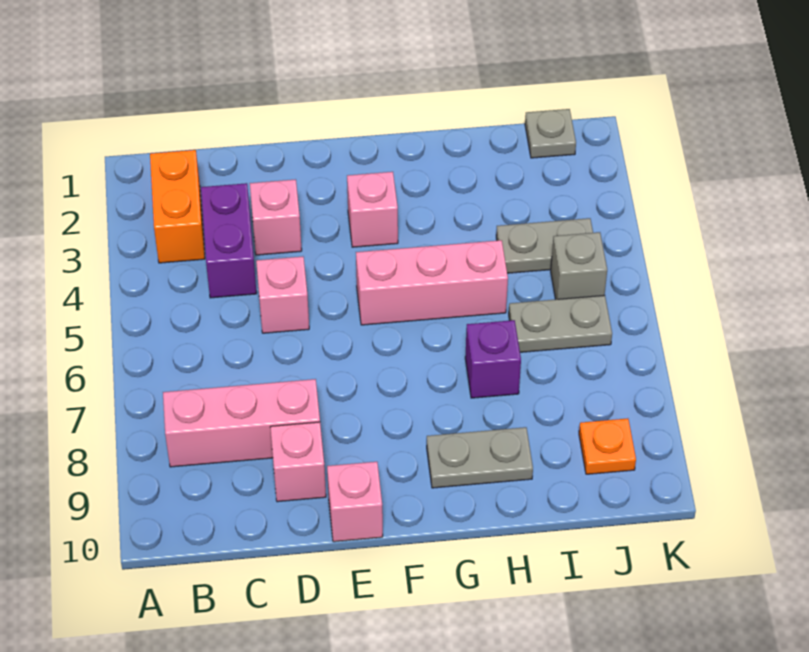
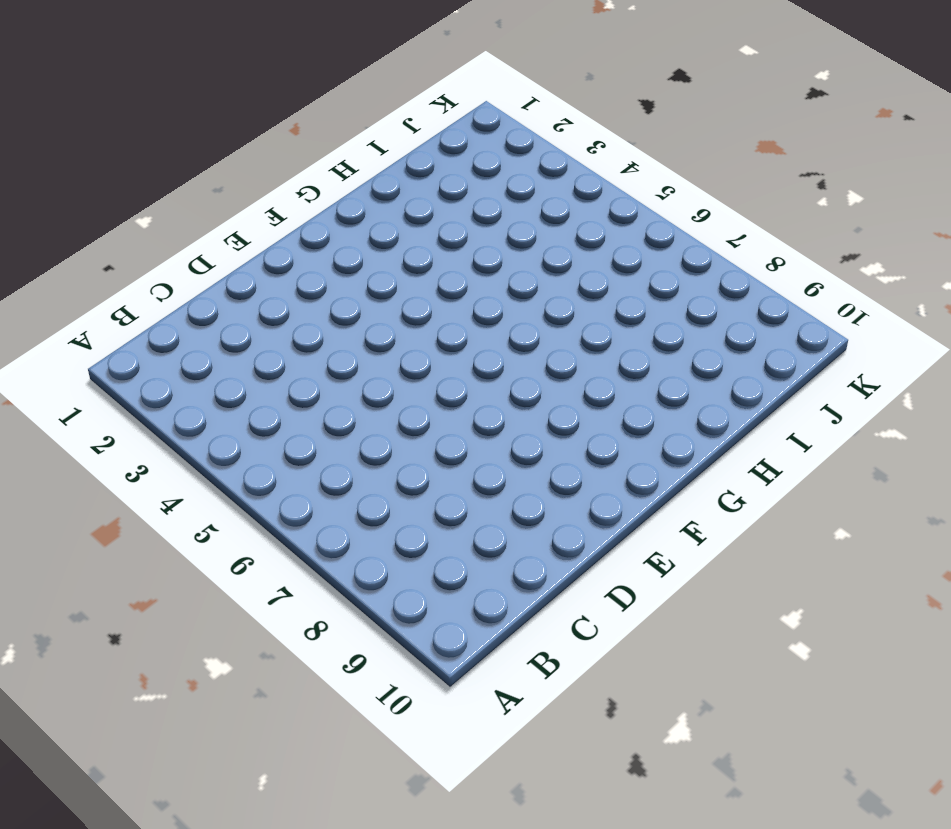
none -> orange brick B2:B3 level 1
none -> pink brick B8:D8 level 1
none -> purple brick C3:C4 level 1

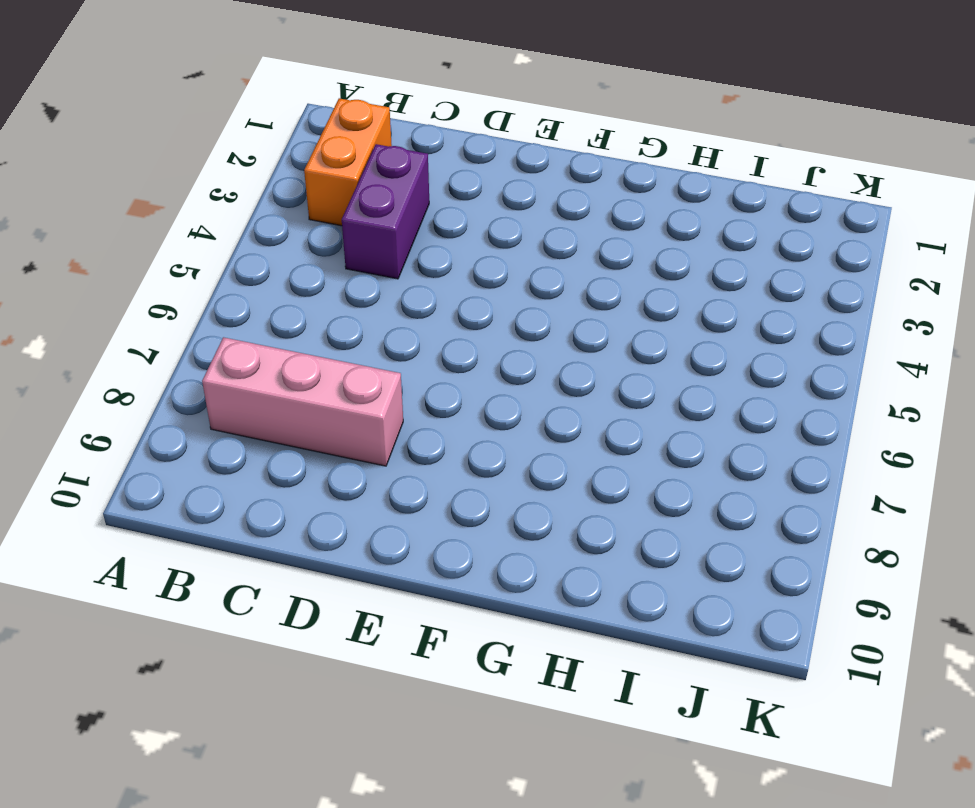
none -> pink brick D3 level 1
none -> pink brick D5 level 1
none -> pink brick D9 level 1

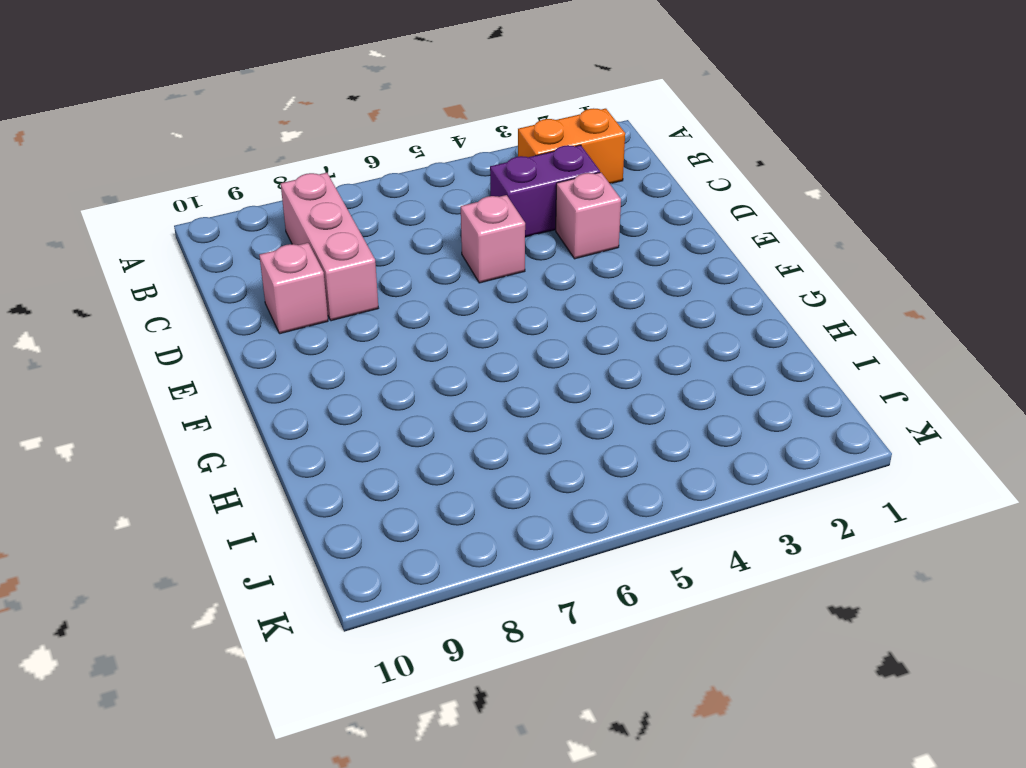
none -> pink brick E10 level 1
none -> pink brick F3 level 1
none -> pink brick F5:H5 level 1

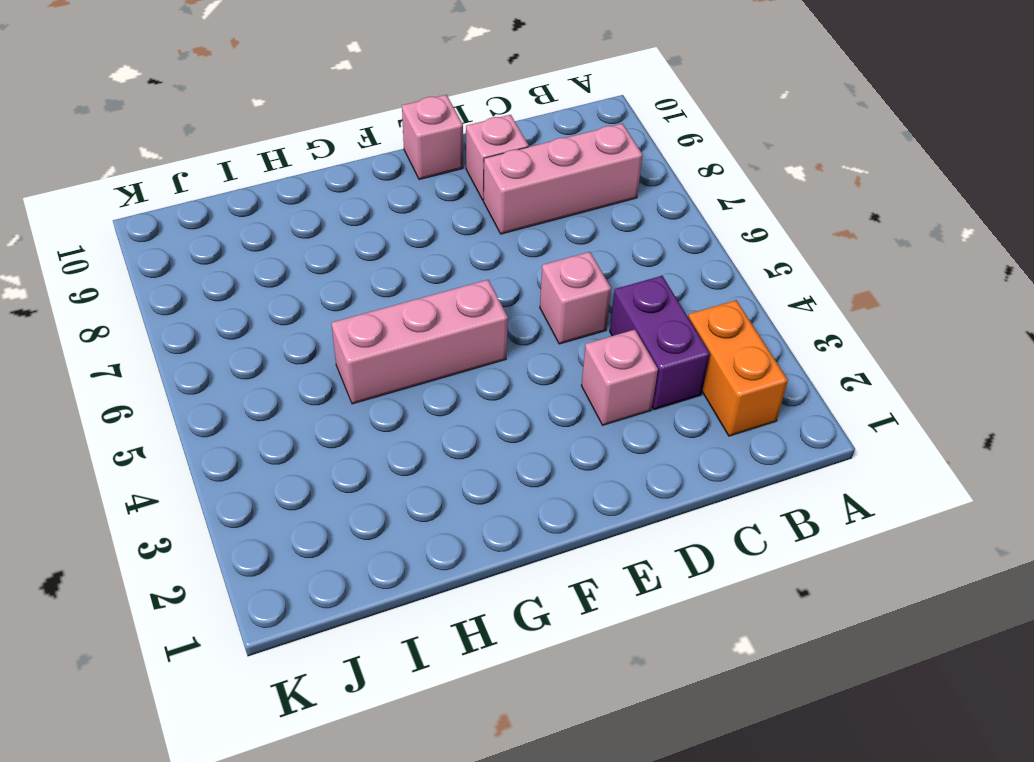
none -> pink brick F3 level 1
none -> grey plate G9:H9 level 1
none -> purple brick H7 level 1

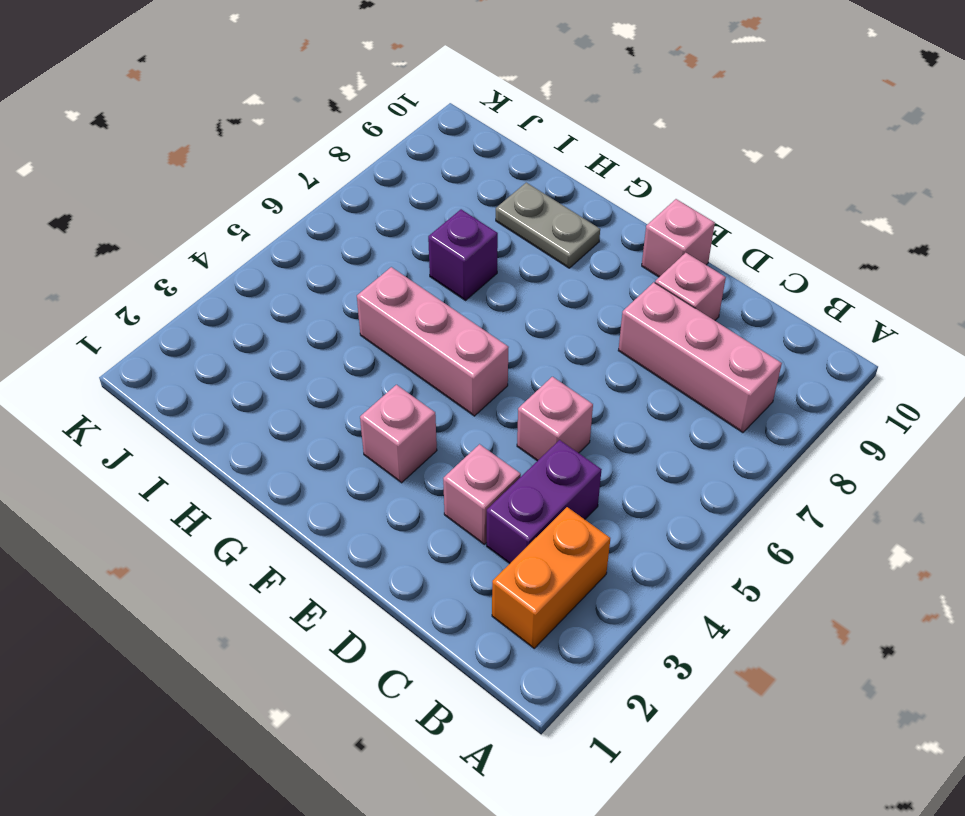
none -> grey plate I4:J4 level 1
none -> grey plate I6:J6 level 1
none -> grey plate J1 level 1

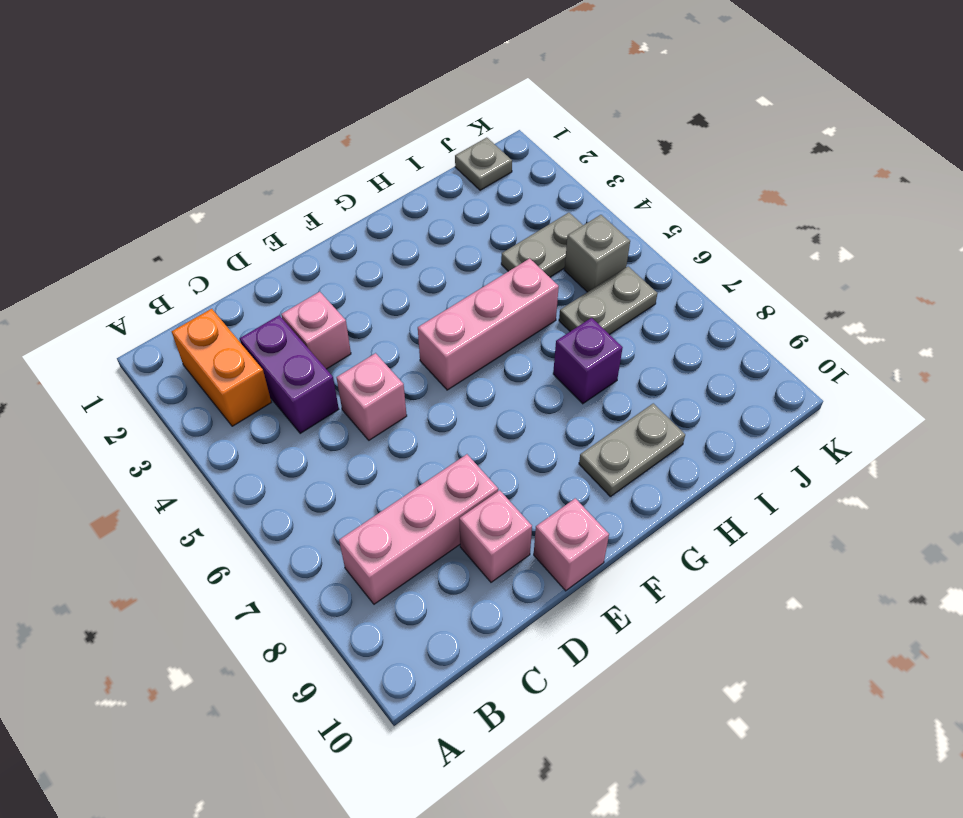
none -> pink brick F3 level 1
none -> orange plate J9 level 1

